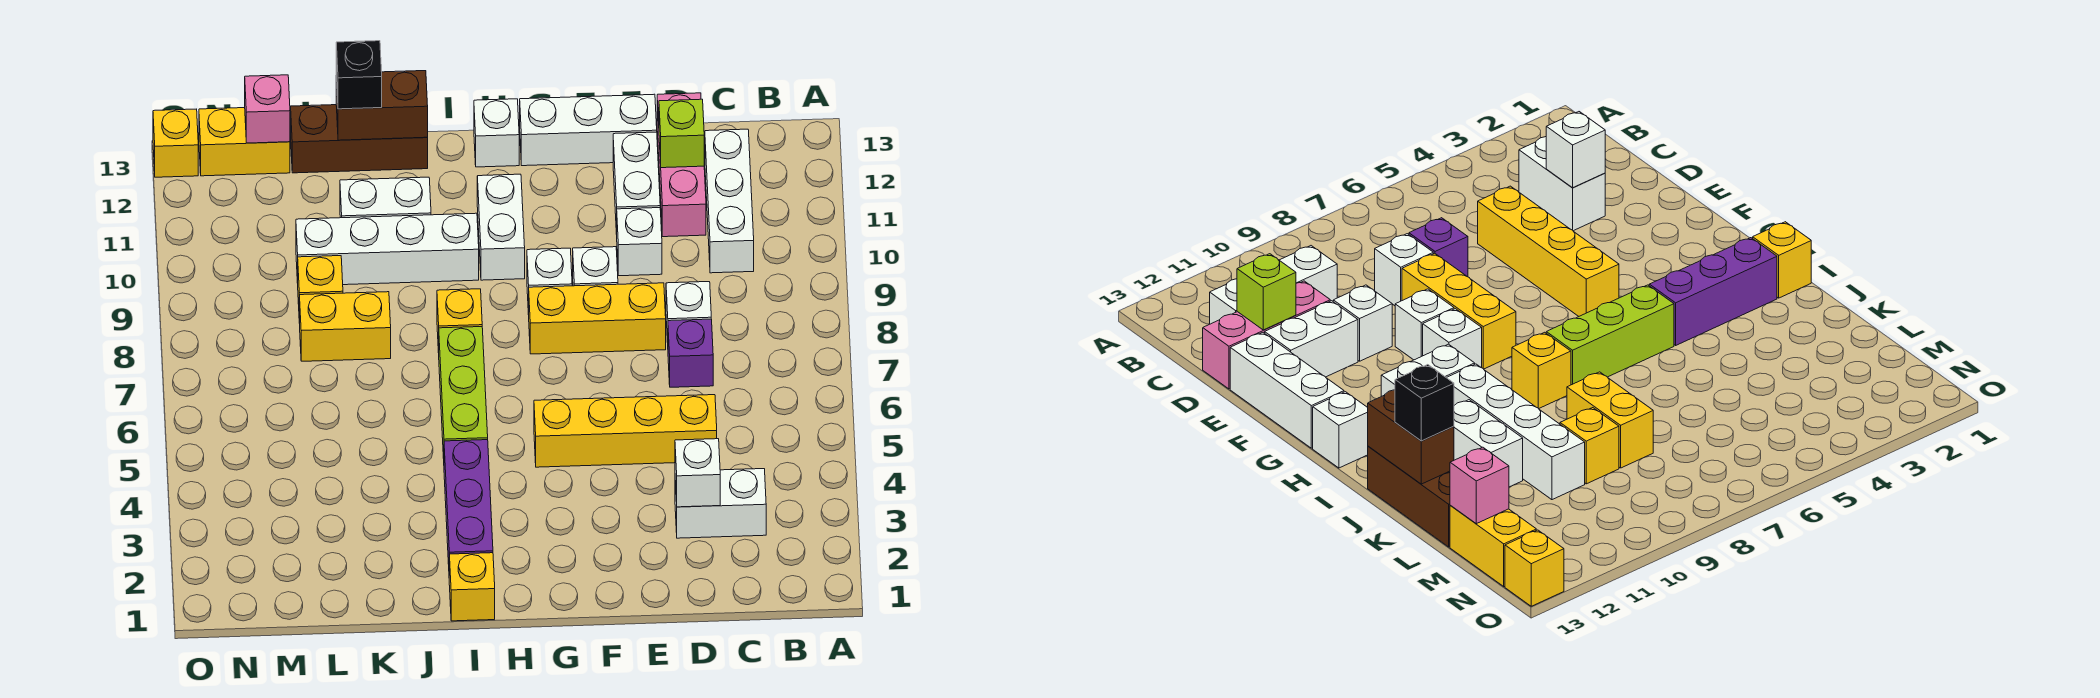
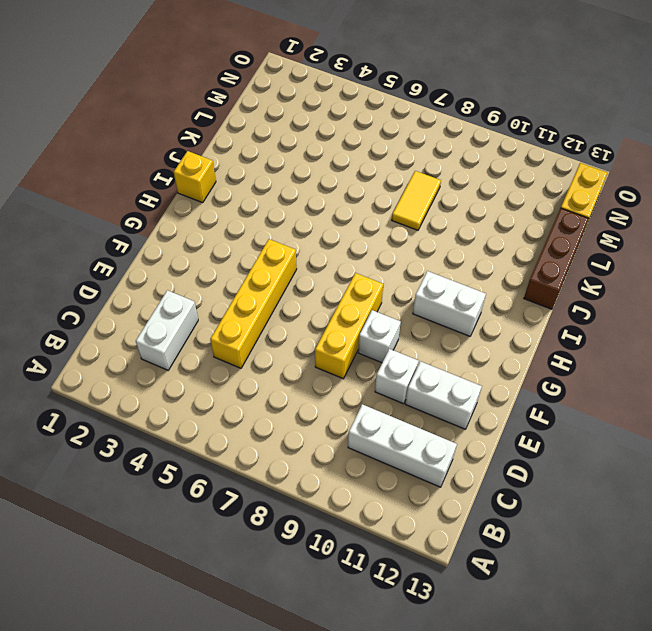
yellow tile K8:L8 level 1 -> yellow brick K8:L8 level 1
none -> purple brick D7 level 1
none -> white brick D8 level 1
none -> pink brick D11:D13 level 1
none -> white brick E13:G13 level 1

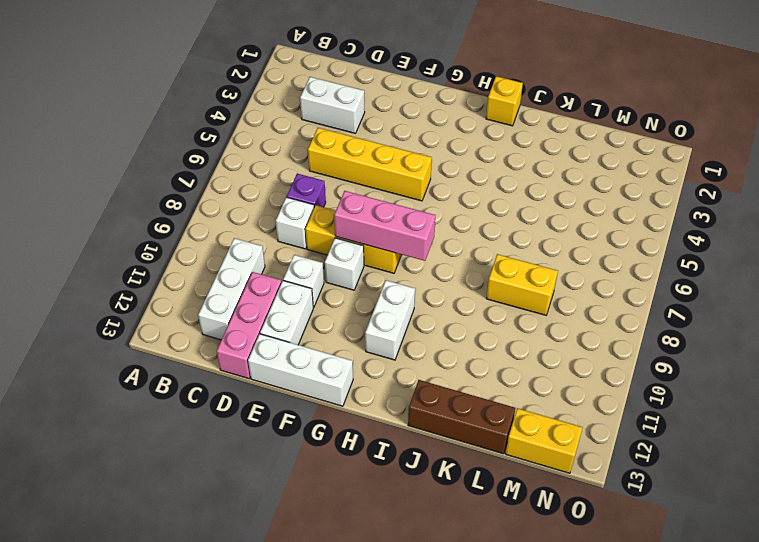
pink brick F8:H8 level 2 -> none
none -> white brick G9 level 1
none -> white brick H13 level 1
none -> purple brick I2:I4 level 1
none -> lime brick I5:I7 level 1

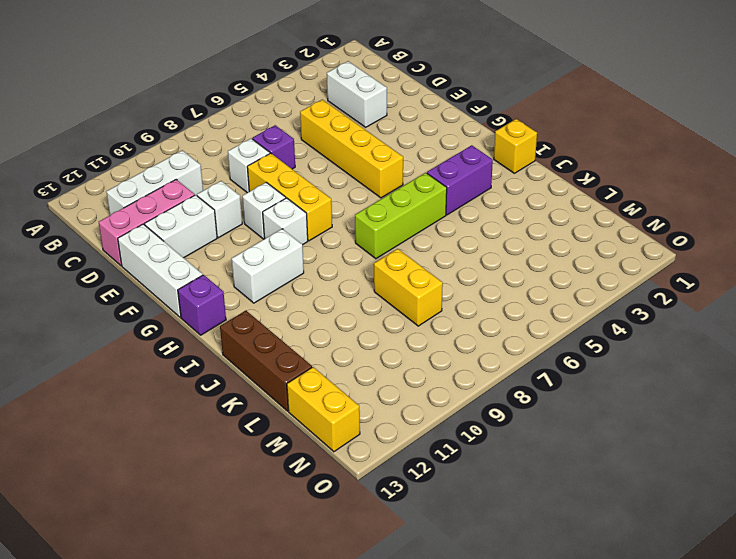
purple brick H13 level 1 -> white brick H13 level 1
purple brick I3:I4 level 1 -> purple brick I2:I4 level 1
none -> yellow brick I8 level 1
none -> white brick I10:L10 level 1
none -> white brick J11:K11 level 1
none -> yellow brick L9 level 1

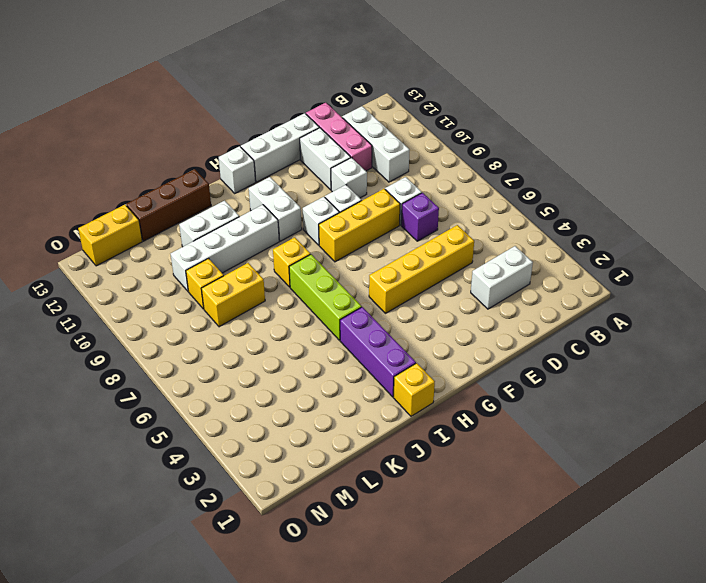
none -> yellow brick O13 level 1
none -> white brick D3 level 2
none -> lime brick D12 level 2
none -> brown brick J13:K13 level 2

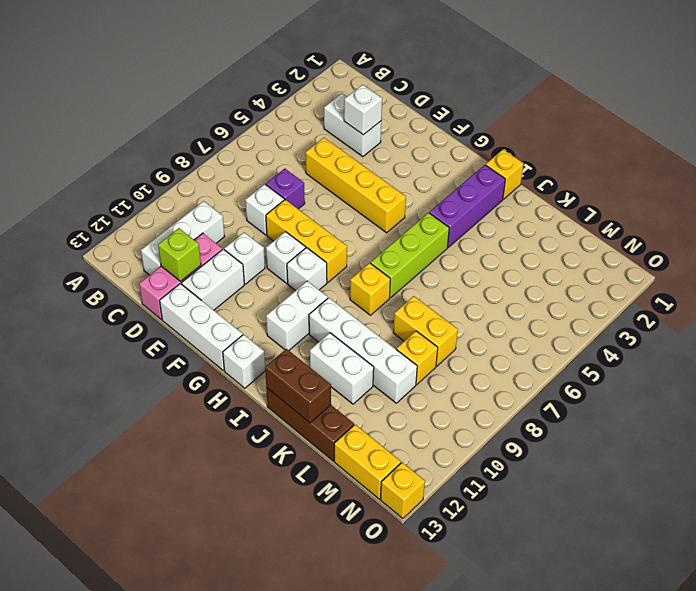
none -> pink brick M13 level 2
none -> black brick K13 level 3

